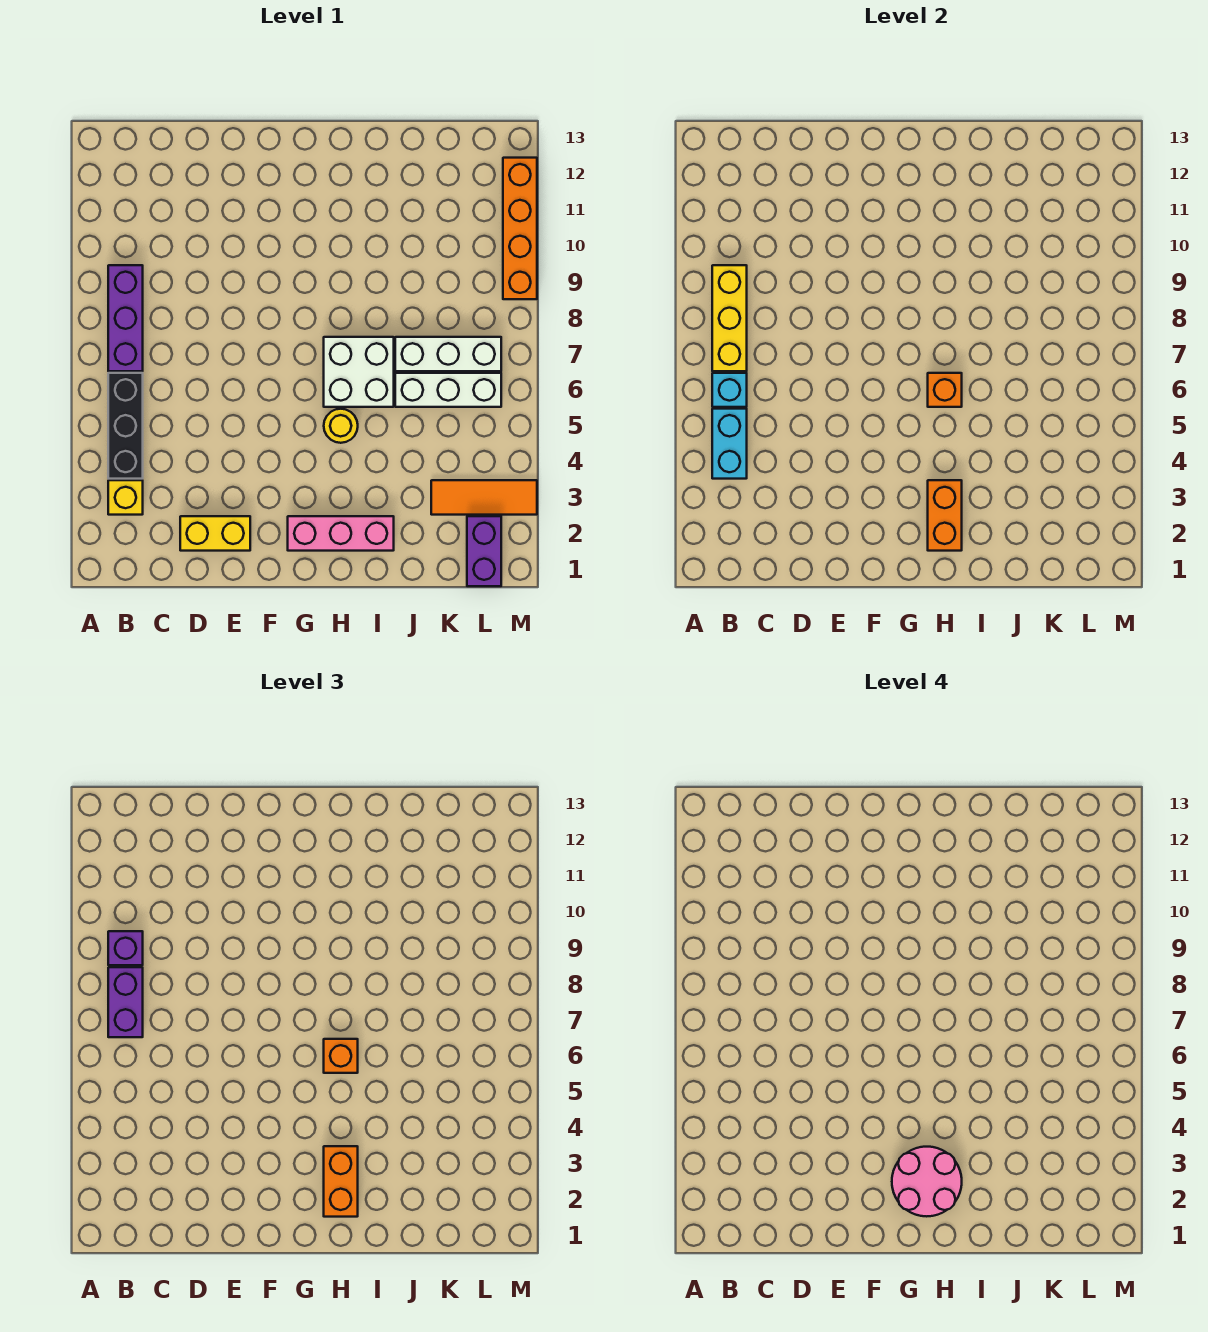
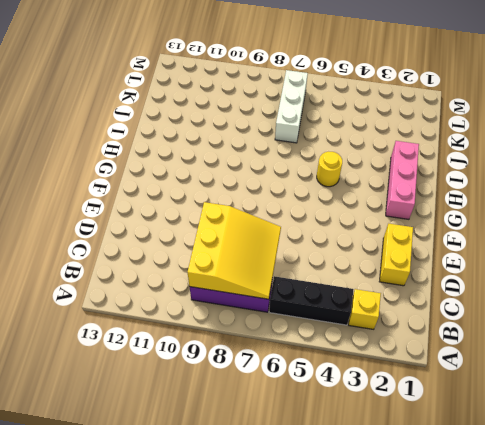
yellow slope B7:D9 level 2 top 9 -> yellow brick B7:B9 level 2
none -> white brick H6:I7 level 1
none -> white brick J6:L6 level 1
none -> orange tile K3:M3 level 1

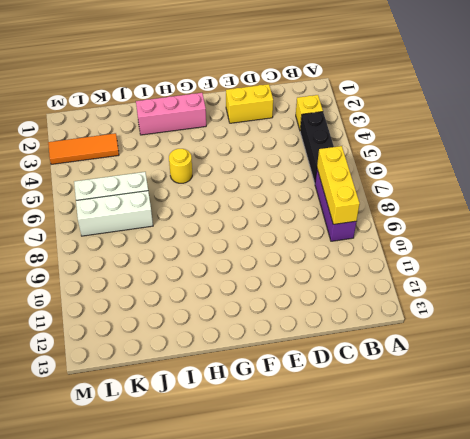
none -> white brick H6:I7 level 1
none -> purple brick L1:L2 level 1
none -> orange brick M9:M12 level 1

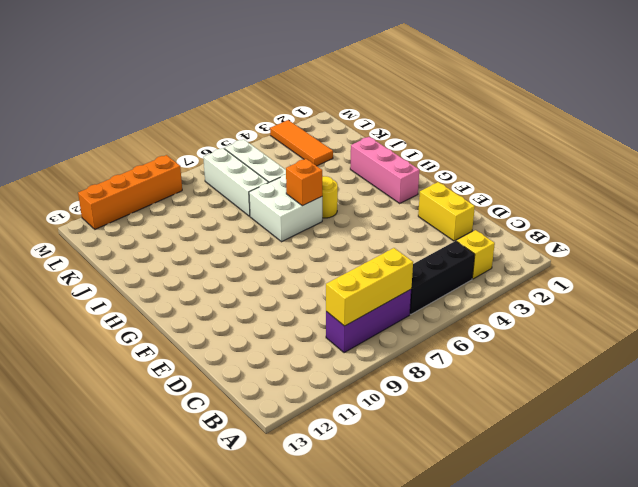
none -> purple brick L1:L2 level 1
none -> cyan brick B4:B5 level 2
none -> cyan brick B6 level 2

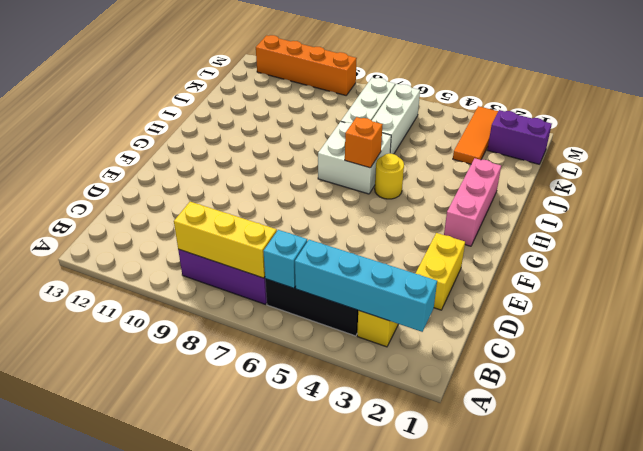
cyan brick B2:B5 level 2 -> cyan brick B4:B5 level 2
none -> orange brick H2:H3 level 2
none -> purple brick B7:B8 level 3
none -> purple brick B9 level 3

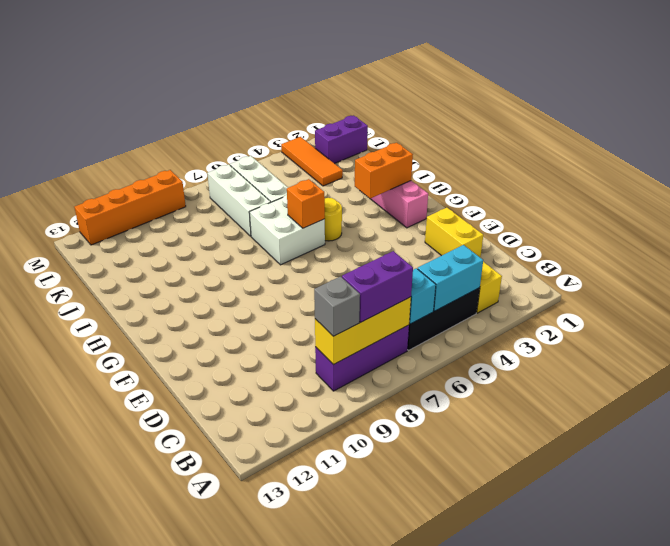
grey brick B9 level 3 -> purple brick B9 level 3
none -> orange brick H2:H3 level 3
none -> orange brick H6 level 3
none -> pink round brick G2:H3 level 4

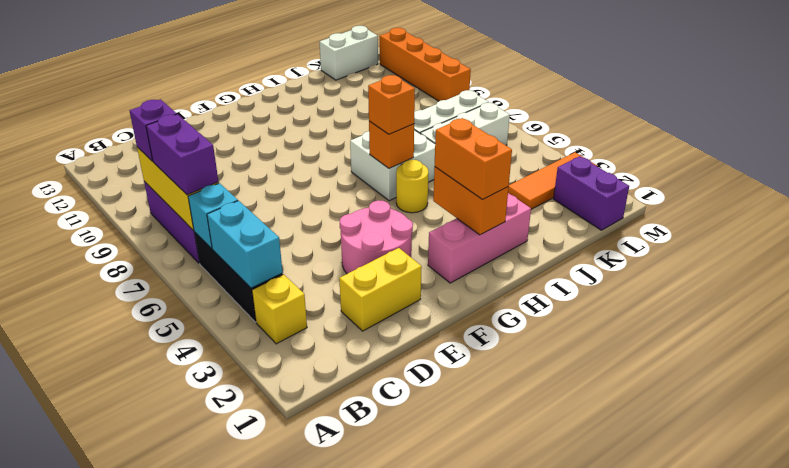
pink round brick E3:F4 level 1 -> pink round brick G2:H3 level 4
white brick K13:L13 level 1 -> none

